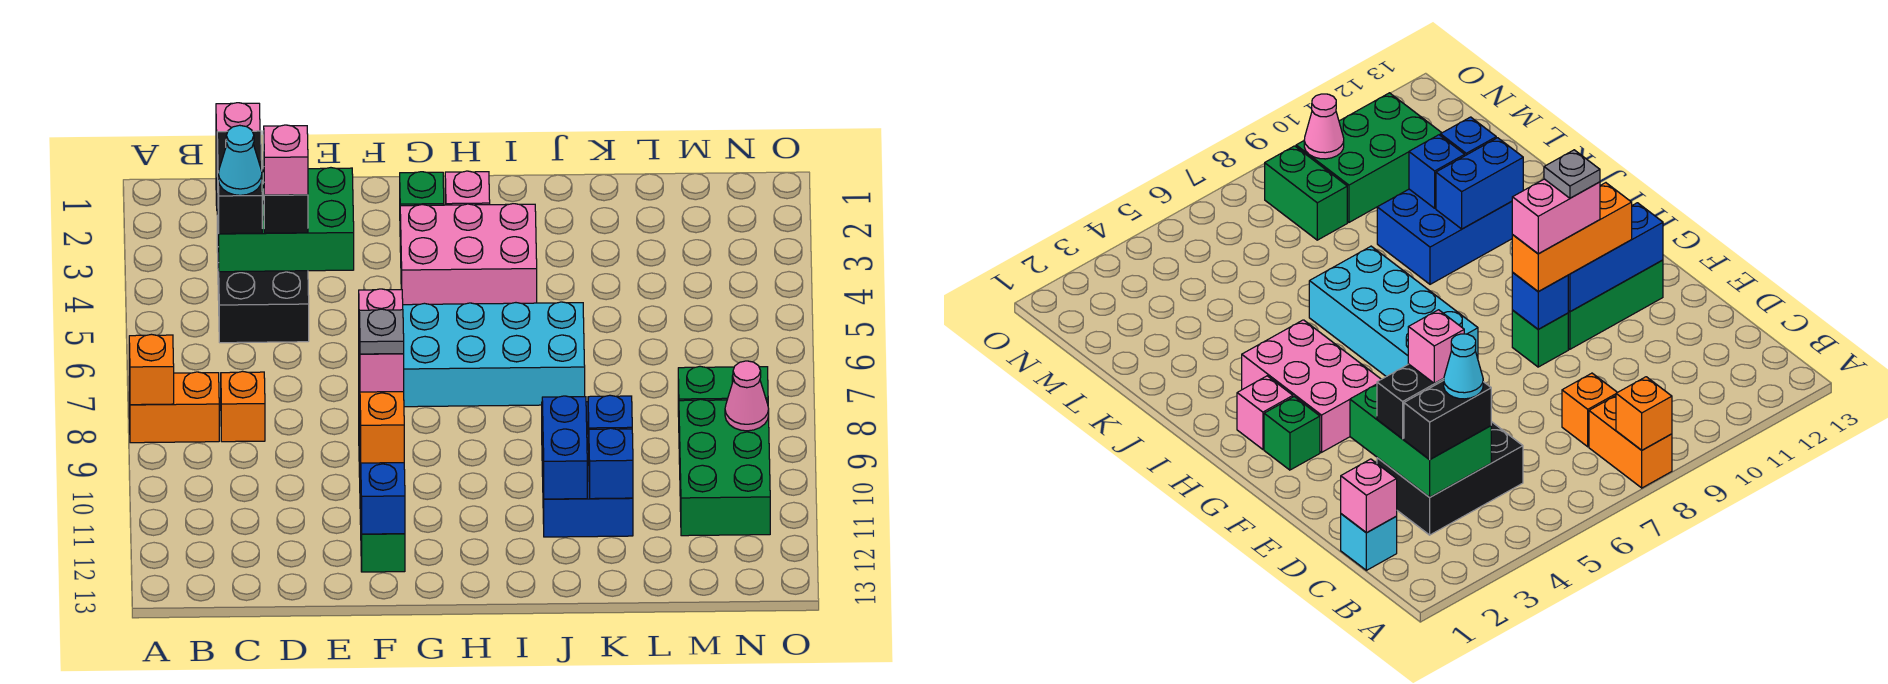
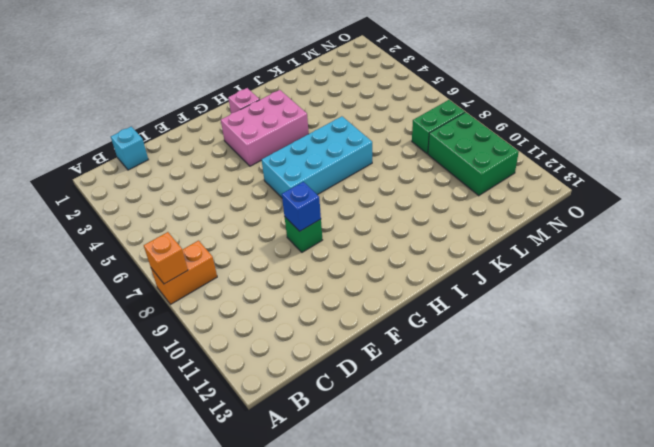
none -> black brick C3:D5 level 1
none -> orange brick C8 level 1
none -> green brick F10:F12 level 1

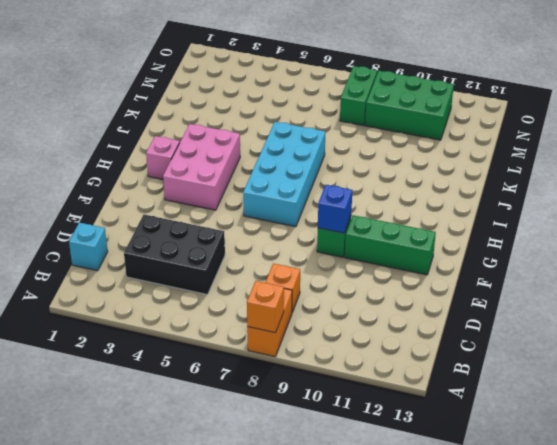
none -> green brick G2 level 1
none -> blue brick J9:K11 level 1
none -> pink brick C1 level 2

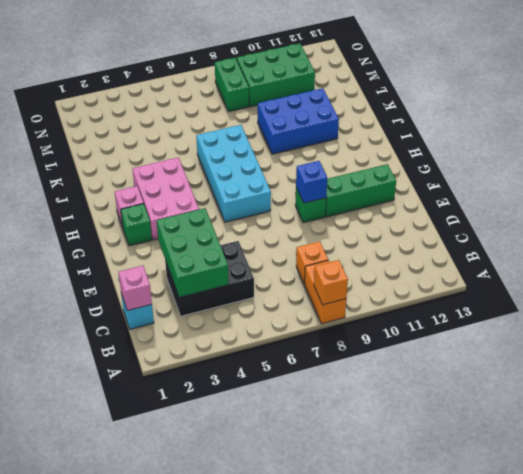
none -> blue brick F10:F12 level 2
none -> blue brick J10:J11 level 2
none -> blue brick K10 level 2

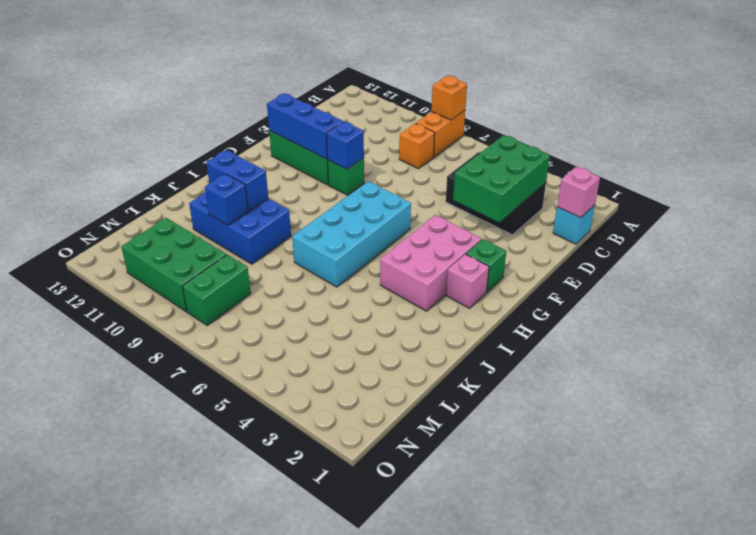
none -> blue brick K11 level 2
none -> pink cone N9 level 2
none -> black brick C3:C4 level 3

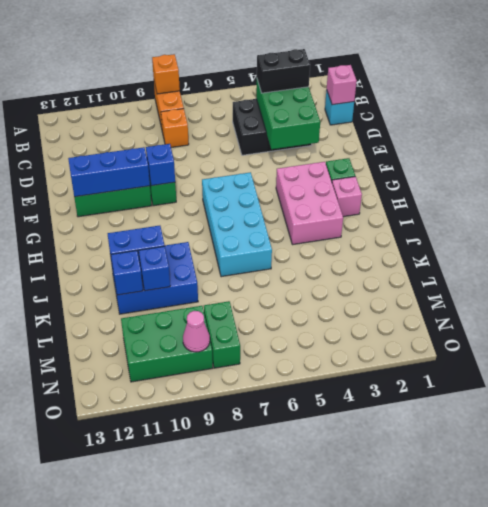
none -> black brick D3:D4 level 3
none -> orange brick F9:F11 level 3
none -> cyan cone C4 level 4

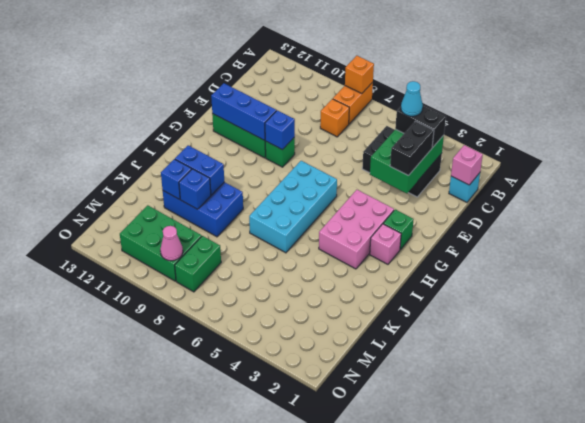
black brick D3:E3 level 3 -> black brick D3:D4 level 3
none -> orange brick F9:F11 level 3
none -> pink brick D4 level 4
none -> pink brick F9:F10 level 4

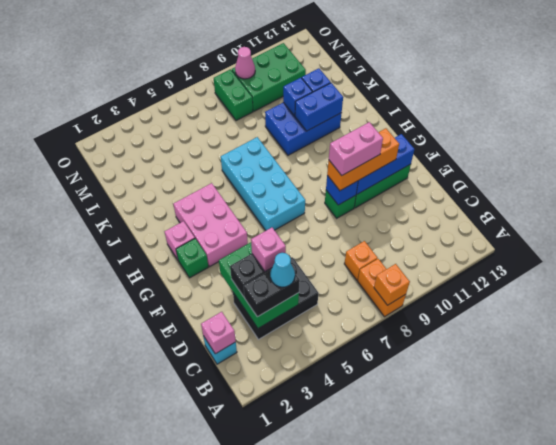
none -> grey plate F10 level 5

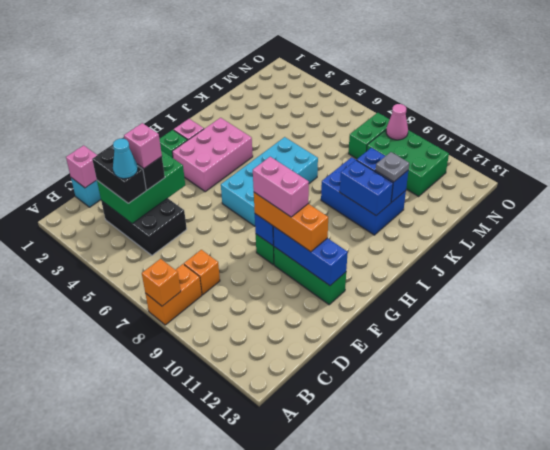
grey plate K11 level 3 -> grey plate F10 level 5

